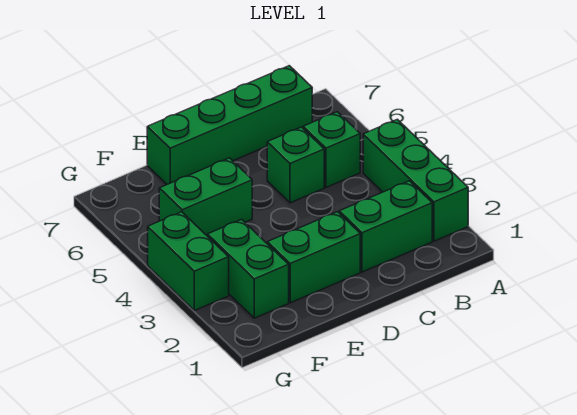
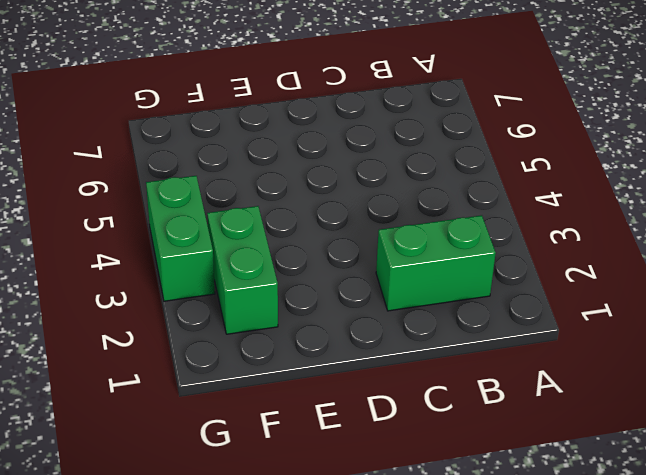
none -> green brick A2:A4 level 1
none -> green brick B5 level 1

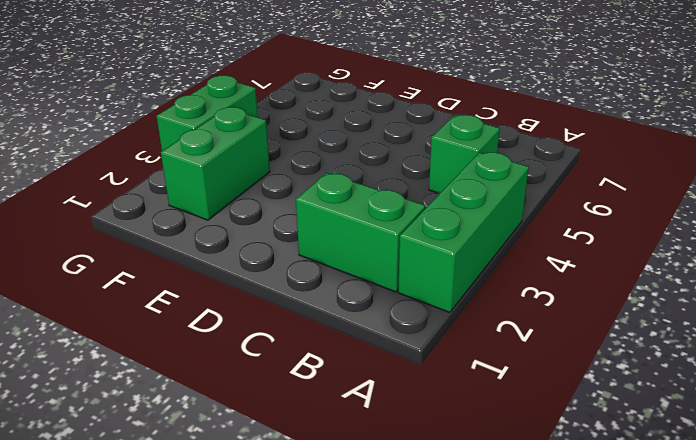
none -> green brick B7:E7 level 1
none -> green brick C5 level 1

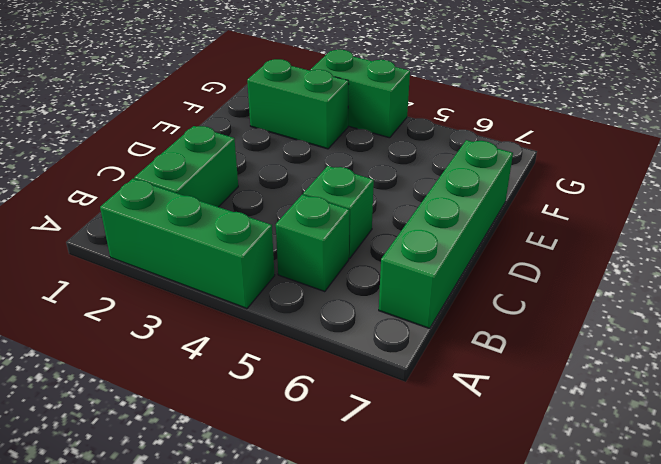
none -> green brick D2:E2 level 1
none -> green brick E5:F5 level 1

